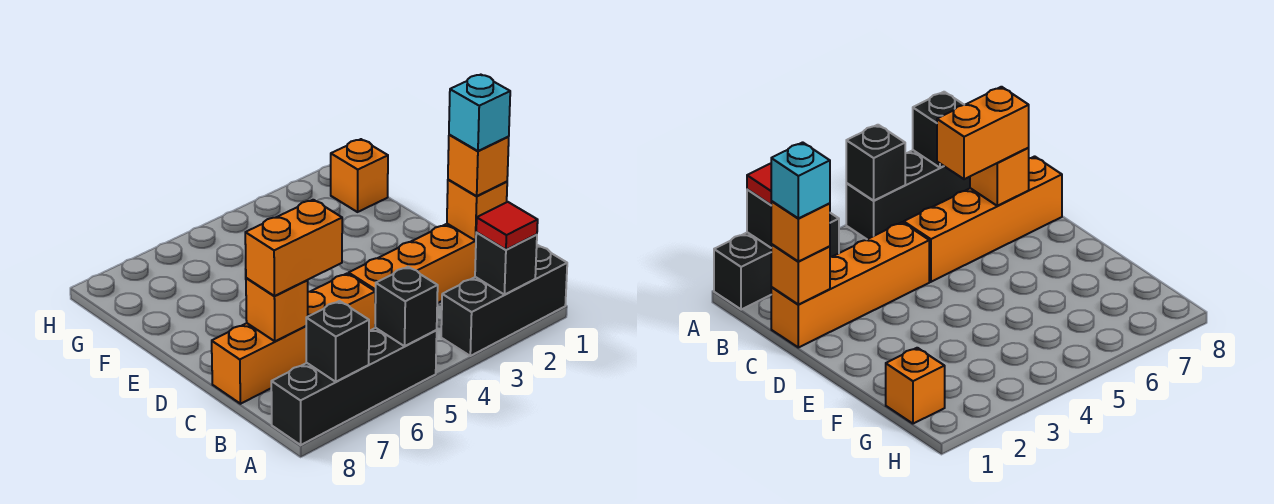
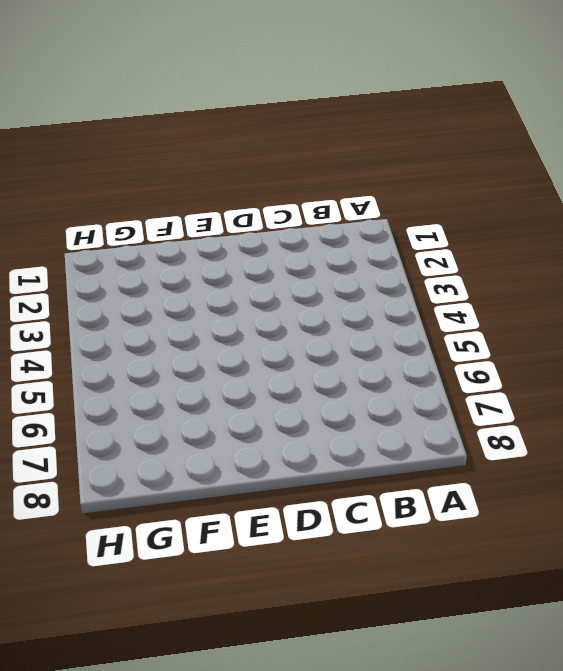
none -> black brick A1:A3 level 1
none -> black brick A5:A8 level 1
none -> orange brick C1:C4 level 1

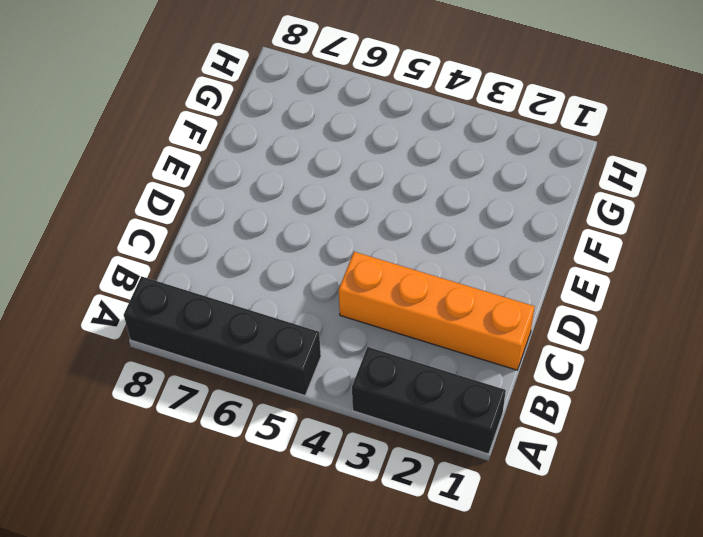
none -> orange brick C5:C8 level 1
none -> orange brick G1 level 1
none -> black brick A2 level 2

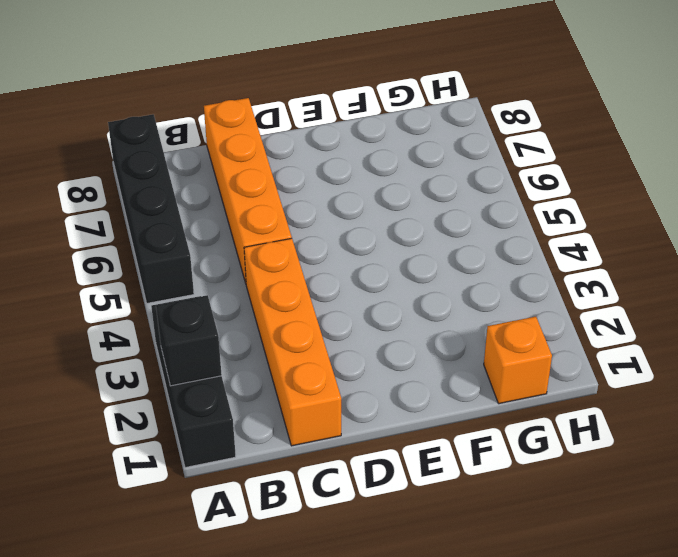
none -> black brick A5 level 2
none -> black brick A7 level 2
none -> orange brick C1 level 2

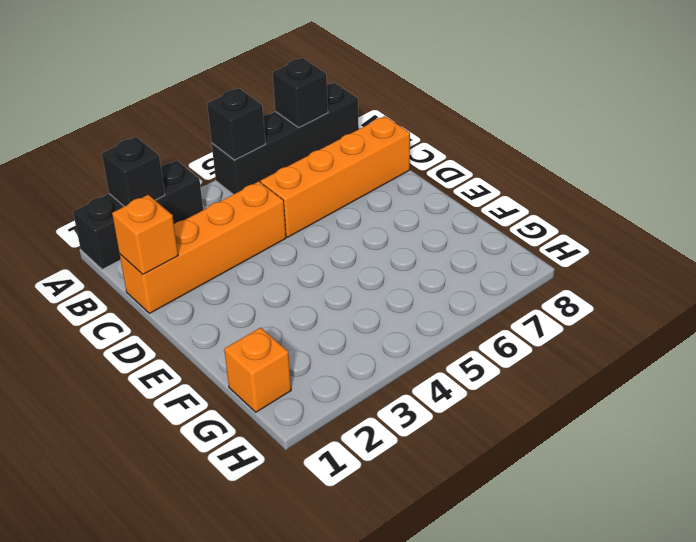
none -> orange brick C7 level 2
none -> red tile A2 level 3
none -> orange brick C1 level 3

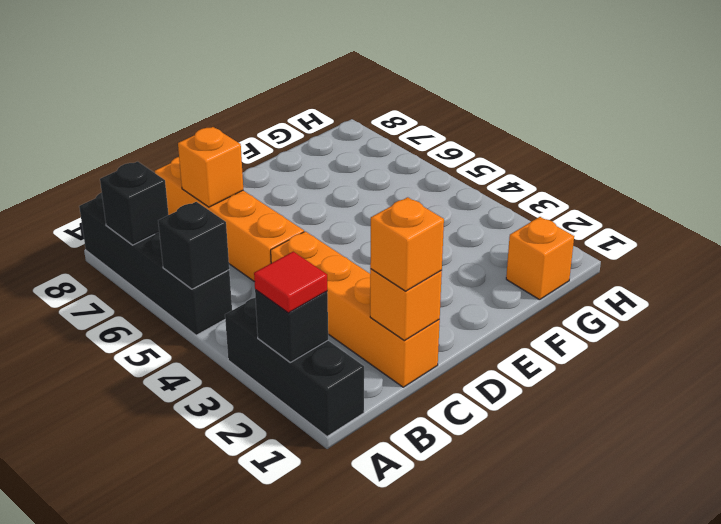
none -> orange brick C6:C7 level 3
none -> cyan brick C1 level 4

